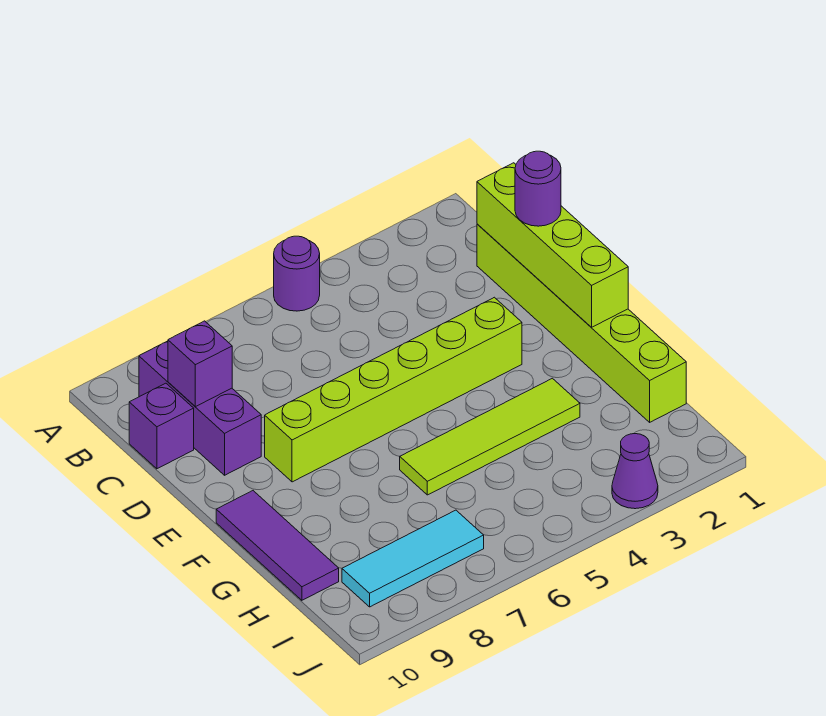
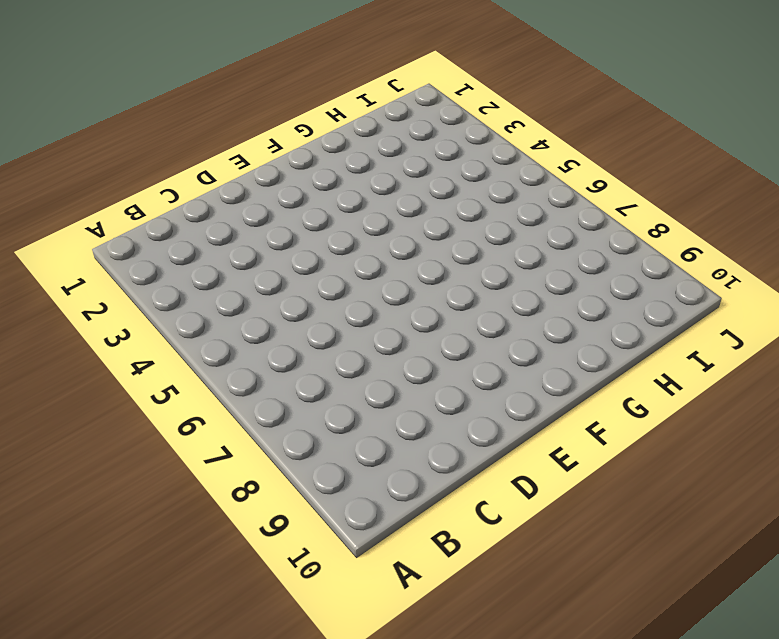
none -> purple round brick A5 level 1
none -> purple brick B9:D9 level 1
none -> lime brick C1:H1 level 1

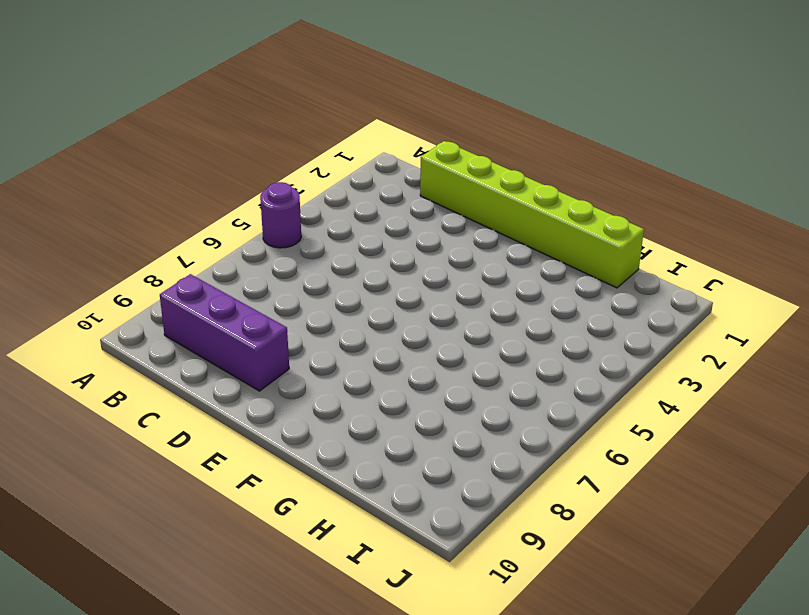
none -> purple brick C10 level 1
none -> lime brick E3:E8 level 1
none -> purple tile F10:H10 level 1

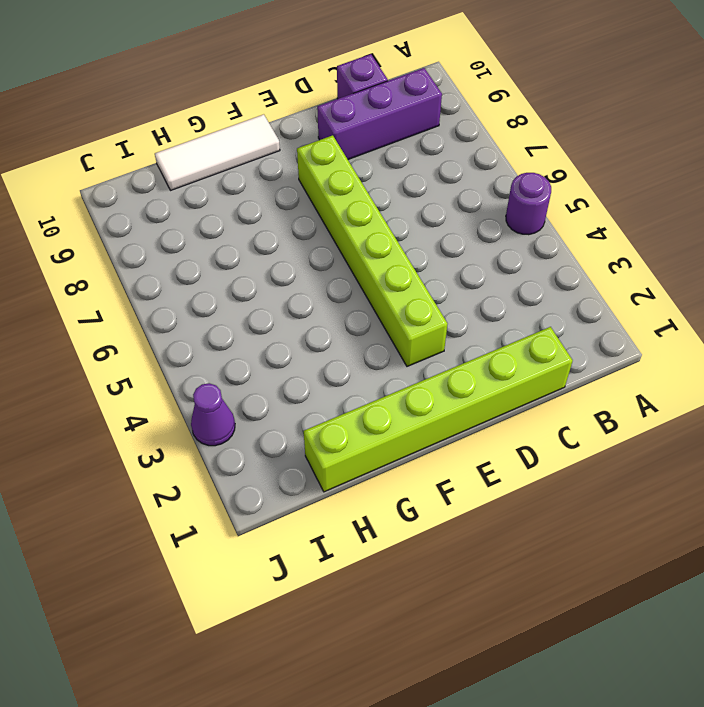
white tile F10:H10 level 1 -> purple tile F10:H10 level 1
none -> lime tile G3:G6 level 1
none -> cyan tile I7:I9 level 1
none -> lime brick C1:F1 level 2

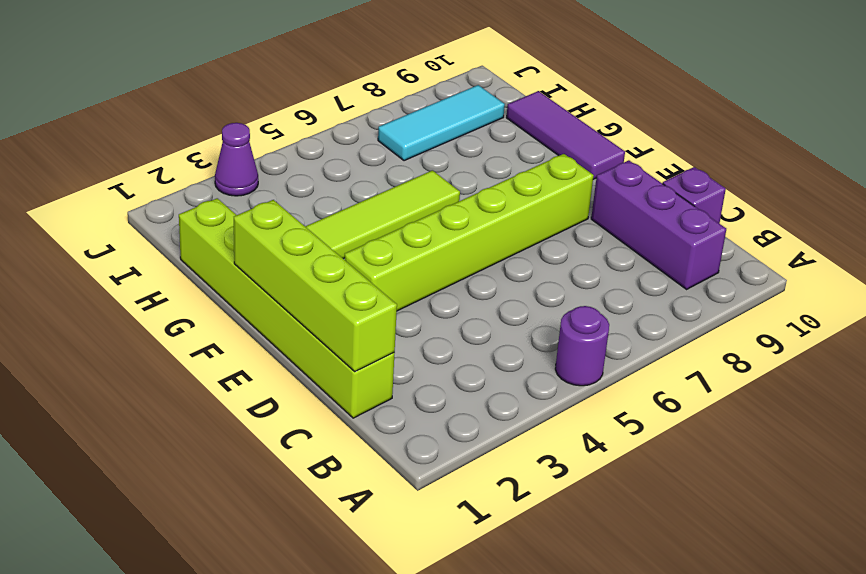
none -> purple brick C9 level 2
none -> purple round brick D1 level 3

